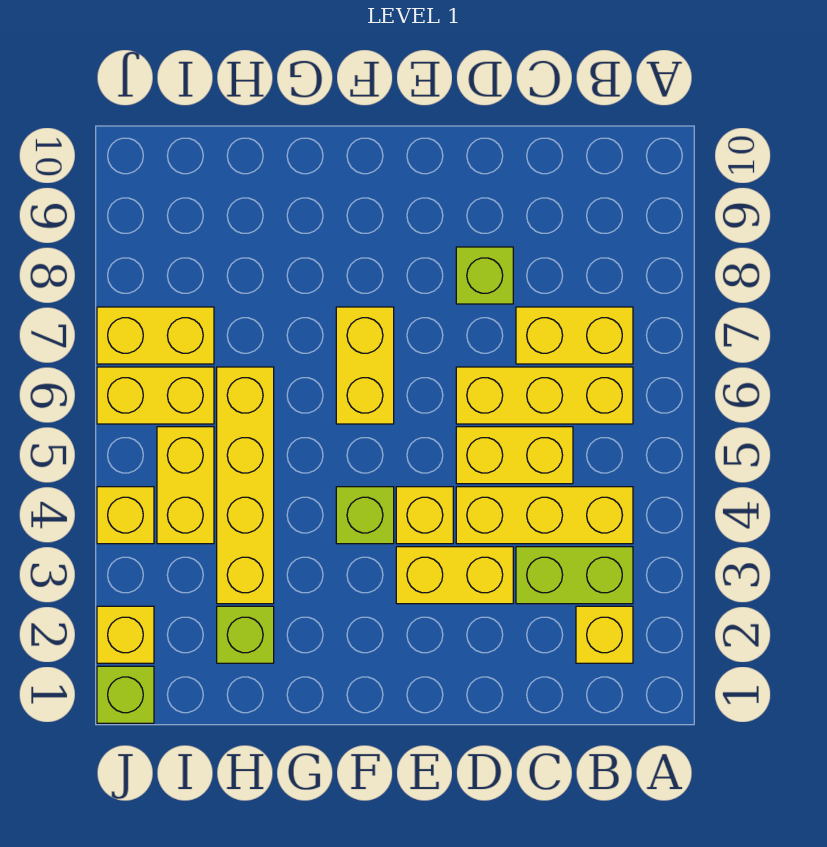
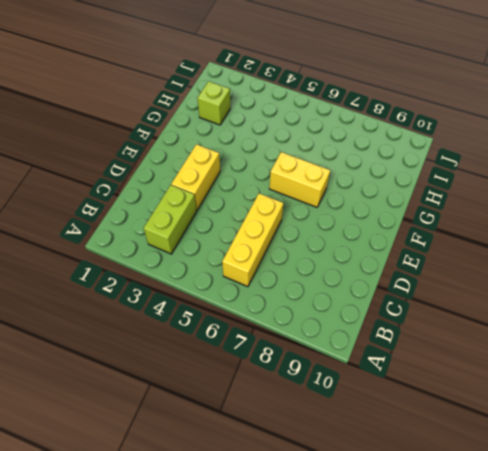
none -> yellow brick B2 level 1
none -> yellow brick B4:D4 level 1
none -> yellow brick B7:C7 level 1

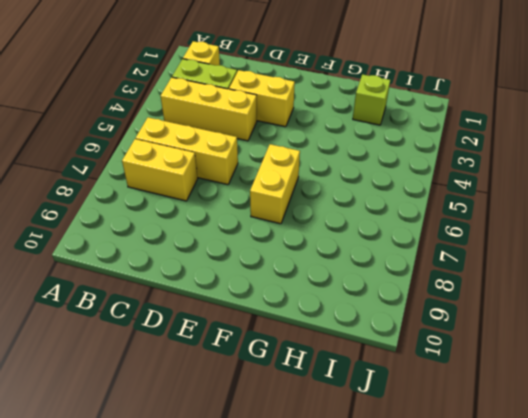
none -> yellow brick C5:D5 level 1
none -> lime brick D8 level 1
none -> yellow brick E4 level 1

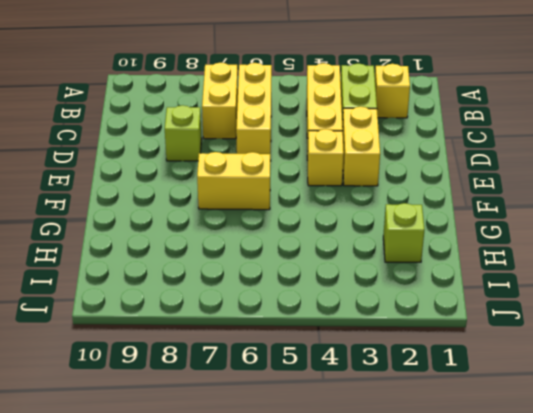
none -> yellow brick C5:D5 level 1
none -> lime brick F4 level 1
none -> yellow brick H3:H6 level 1

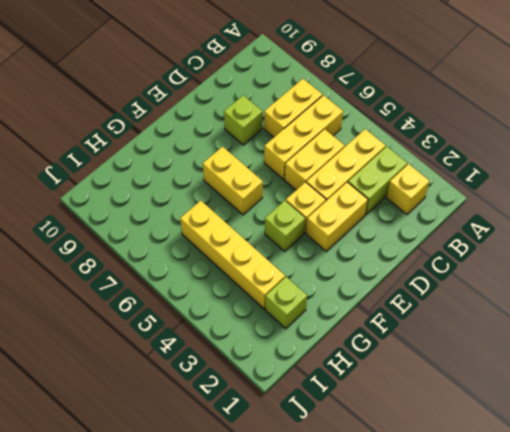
none -> yellow brick I4:I5 level 1
none -> yellow brick I6:J6 level 1
none -> yellow brick I7:J7 level 1

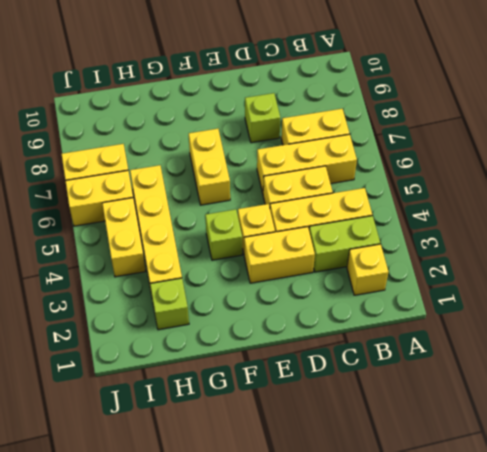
none -> lime brick J1 level 1
none -> yellow brick J2 level 1
none -> yellow brick J4 level 1

